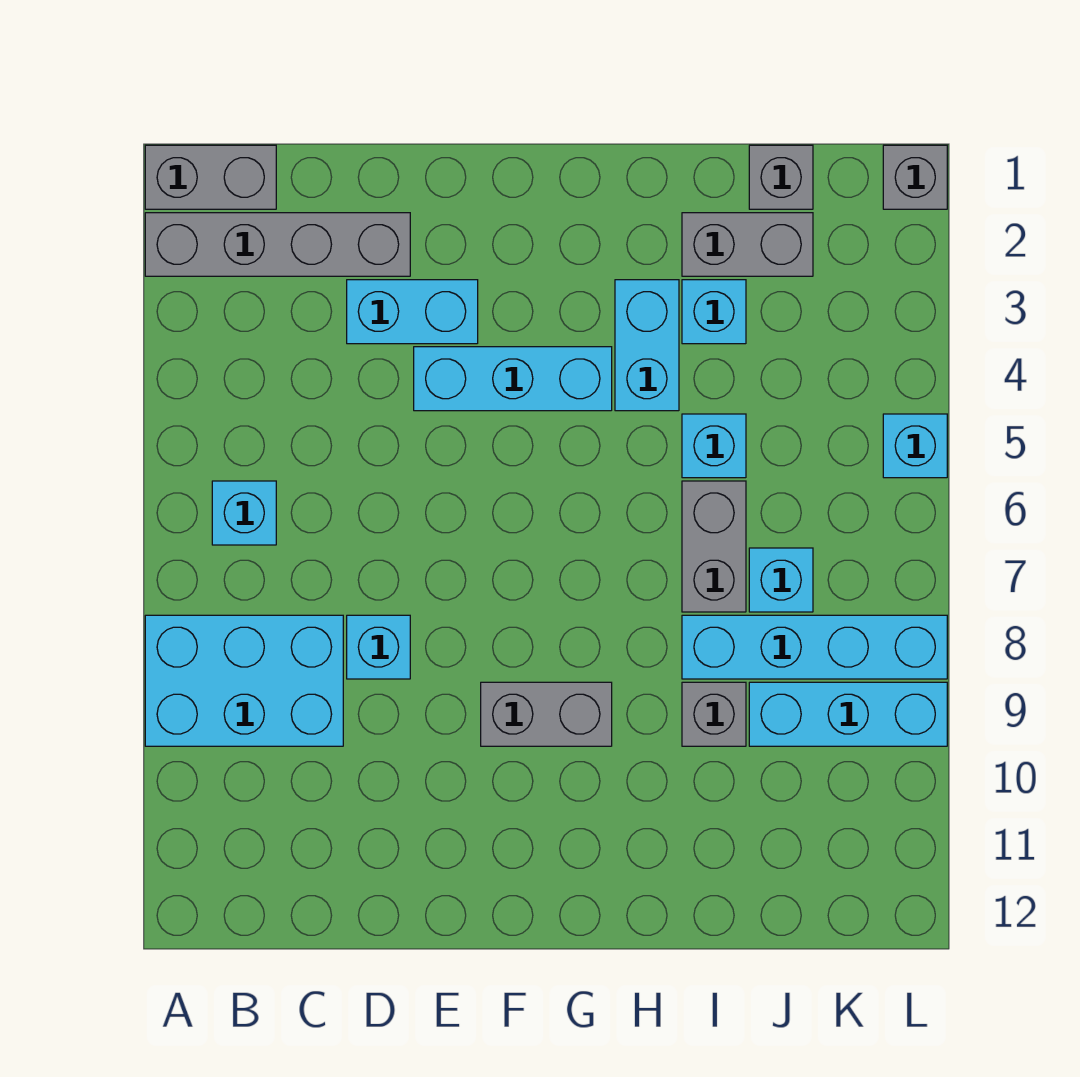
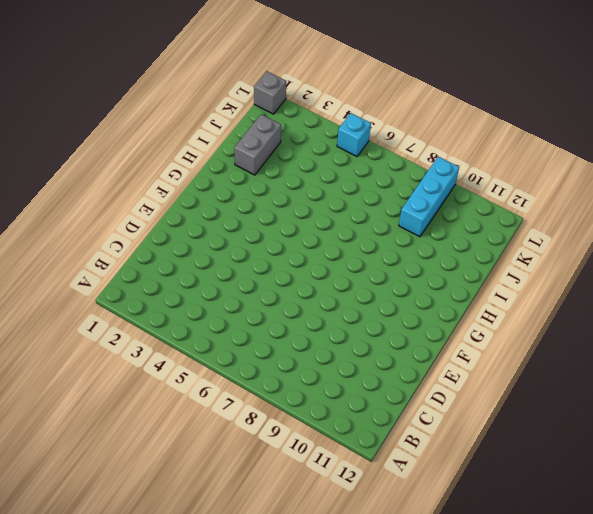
none -> grey brick A1:B1 level 1
none -> grey brick A2:D2 level 1
none -> cyan brick A8:C9 level 1

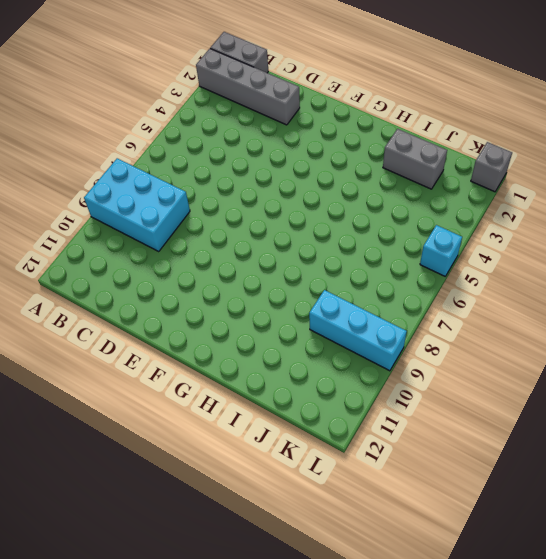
none -> cyan brick B6 level 1
none -> cyan brick D3:E3 level 1
none -> cyan brick D8 level 1

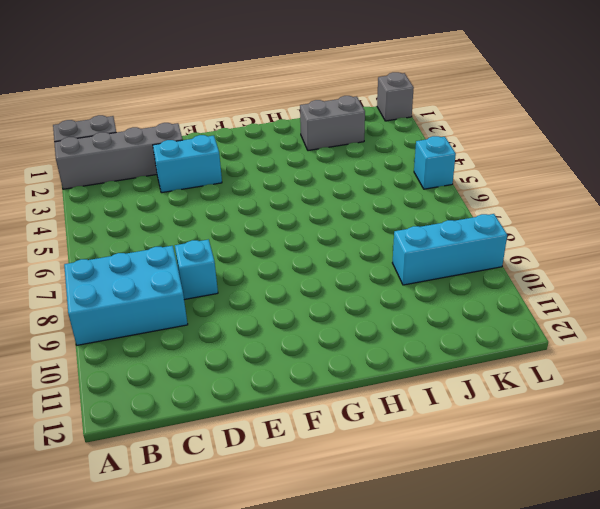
none -> cyan brick B6 level 1
none -> cyan brick E4:G4 level 1
none -> grey brick F9:G9 level 1

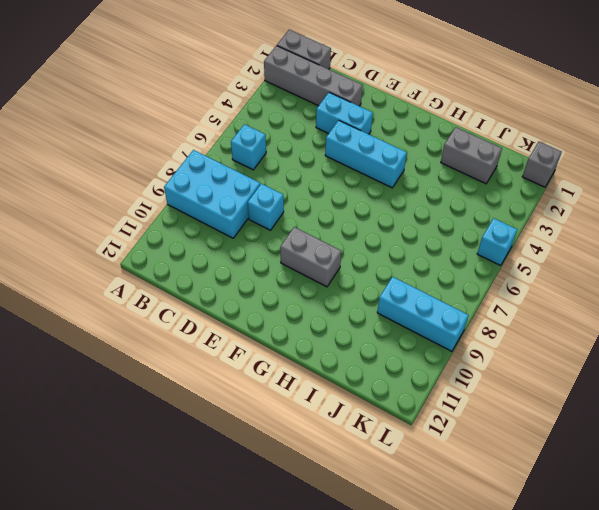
none -> cyan brick H3:H4 level 1
none -> cyan brick I3 level 1
none -> cyan brick I5 level 1

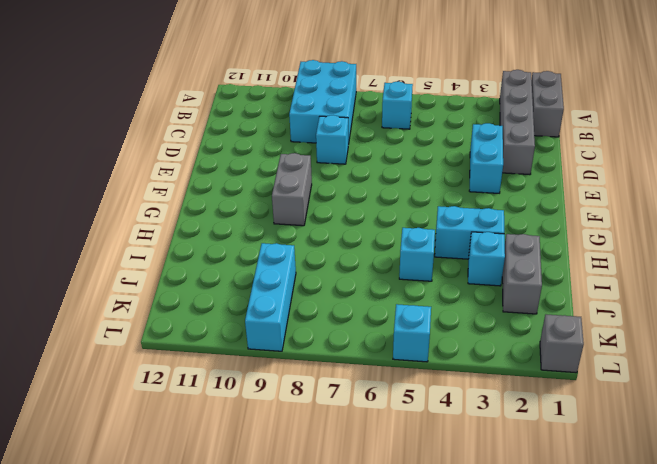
none -> cyan brick E4:G4 level 1
none -> grey brick I6:I7 level 1
none -> cyan brick I8:L8 level 1

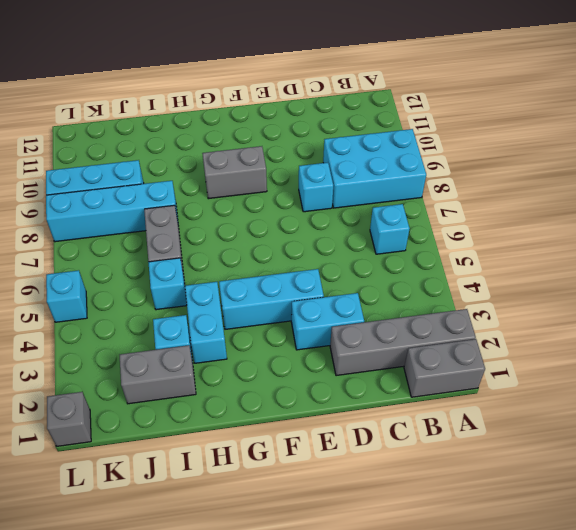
none -> grey brick I9 level 1
none -> grey brick J1 level 1
none -> cyan brick J7 level 1

